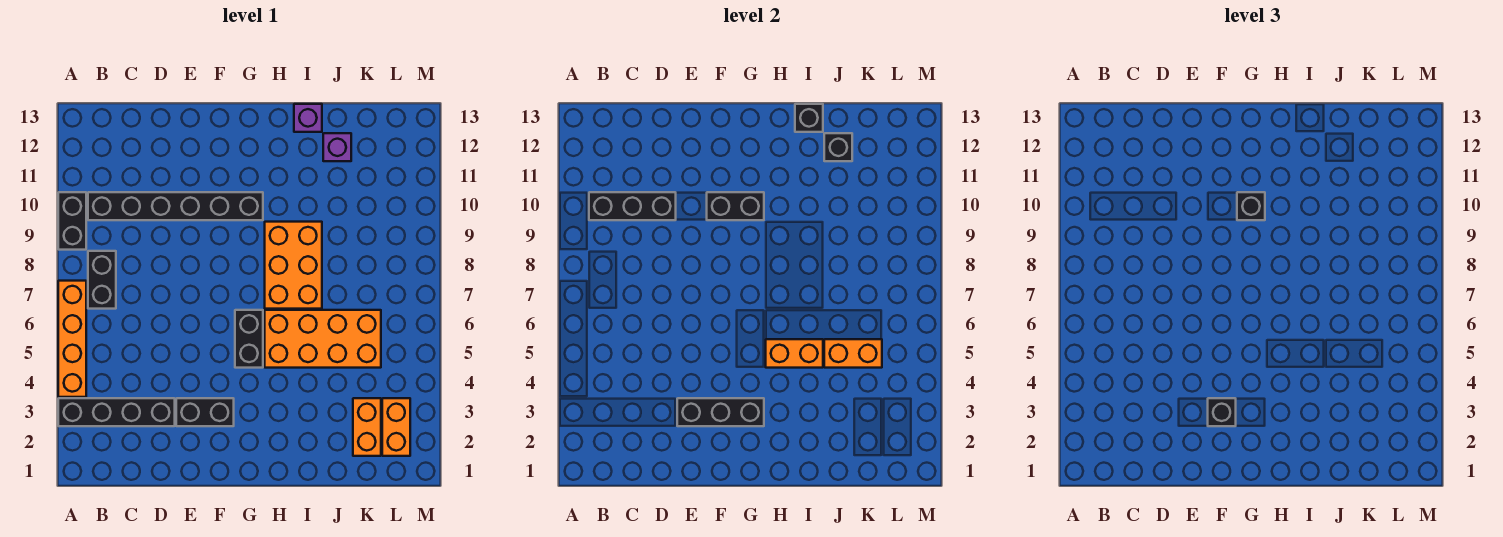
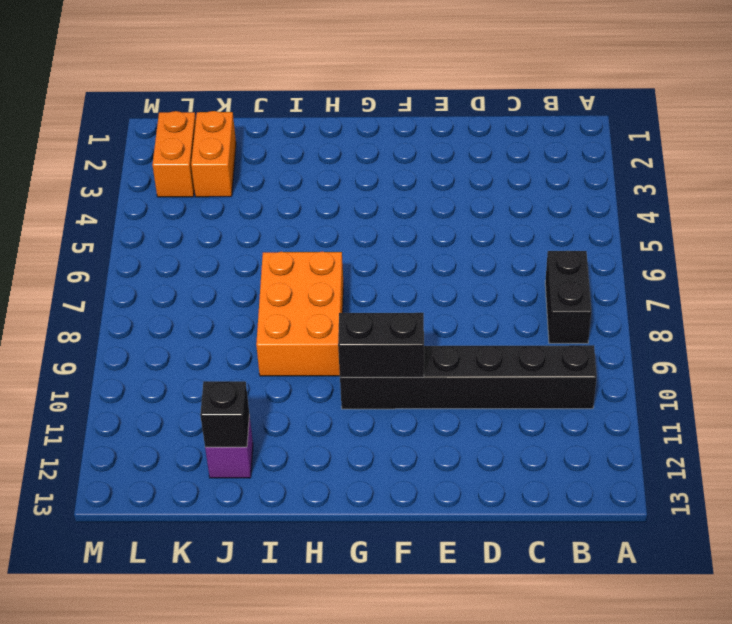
none -> black brick A3:D3 level 1
none -> orange brick A4:A7 level 1
none -> black brick A9:A10 level 1

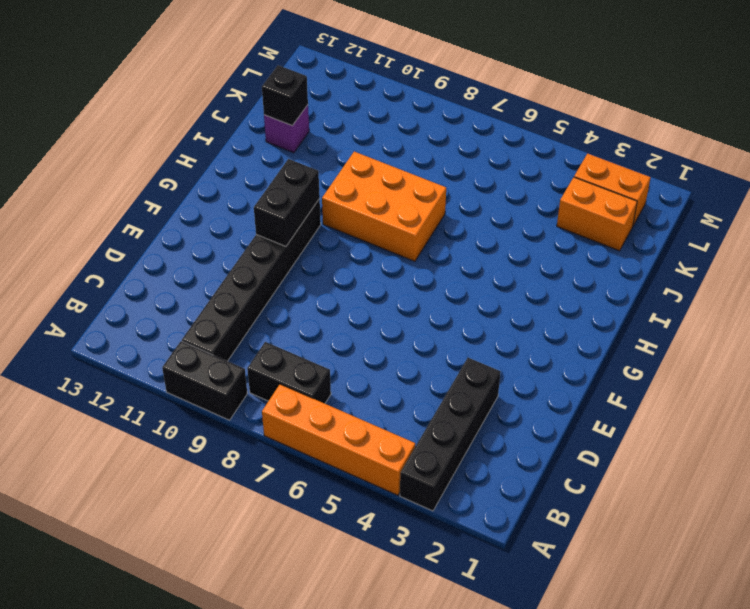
none -> black brick E3:F3 level 1
none -> black brick G5:G6 level 1
none -> orange brick H5:K6 level 1

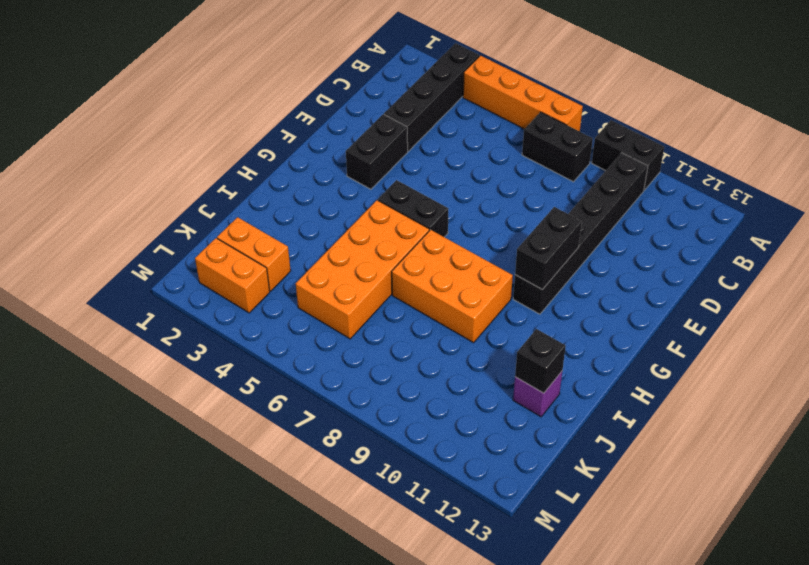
none -> purple brick I13 level 1
none -> black brick B10:D10 level 2
none -> black brick E3:G3 level 2

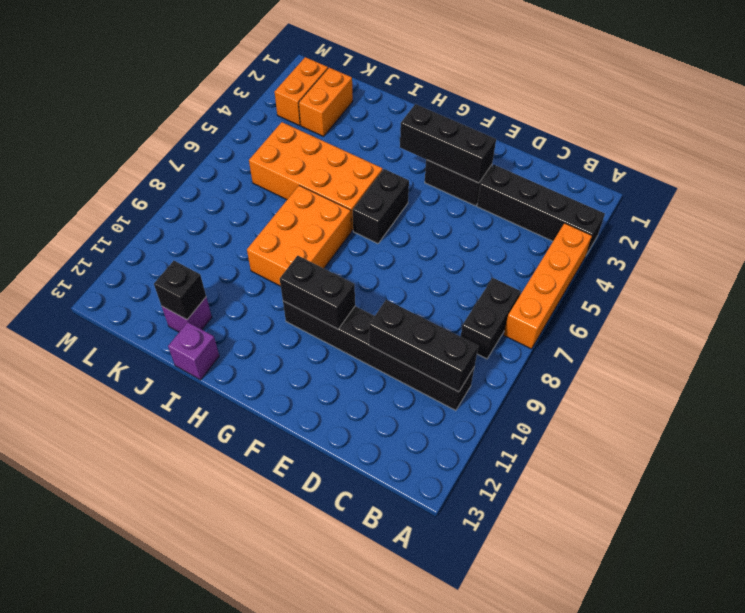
none -> black brick A9:A10 level 1
none -> orange brick H5:I5 level 2
none -> black brick I13 level 2

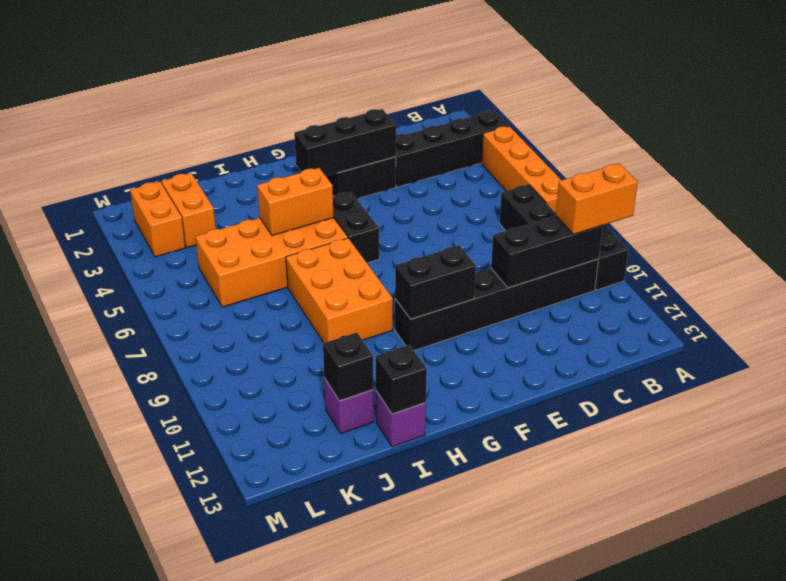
orange brick A10:B10 level 3 -> orange brick J5:K5 level 2
none -> black brick F3 level 3
none -> black brick G10 level 3

